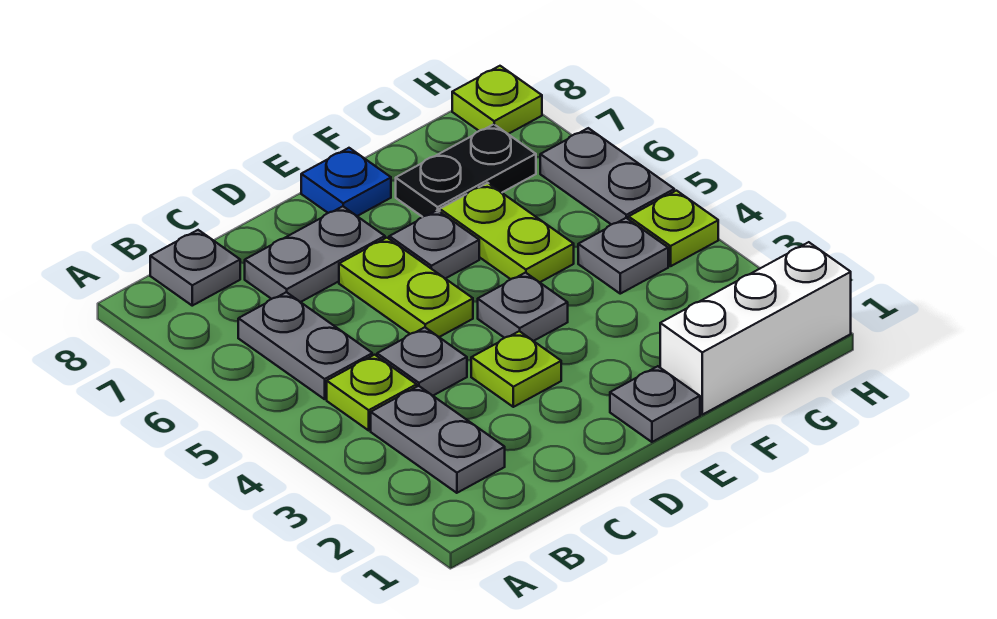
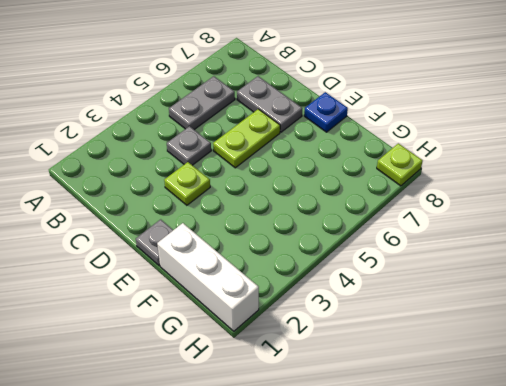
none -> grey plate B2:B3 level 1
none -> lime plate B4 level 1
none -> grey plate B8 level 1

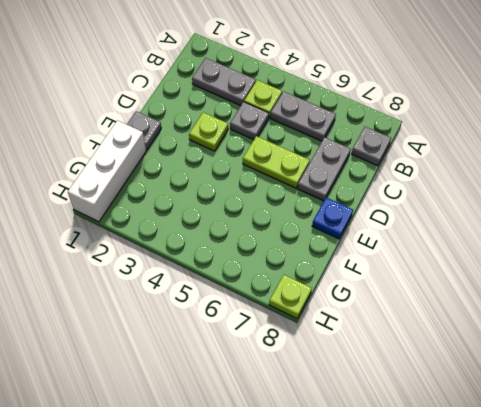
none -> grey plate E4 level 1
none -> grey plate E6 level 1
none -> lime plate F5:F6 level 1

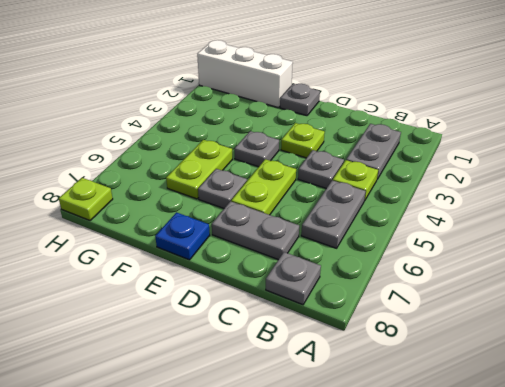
none -> black plate F7:G7 level 1
none -> grey plate G4 level 1
none -> lime plate H4 level 1

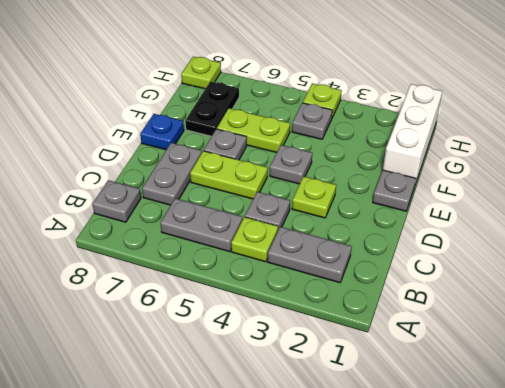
none -> grey plate H5:H6 level 1

